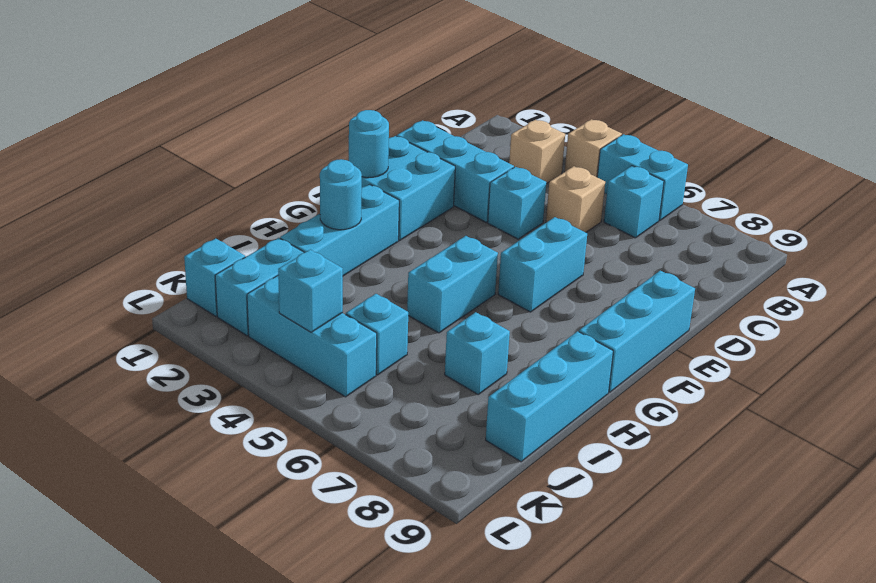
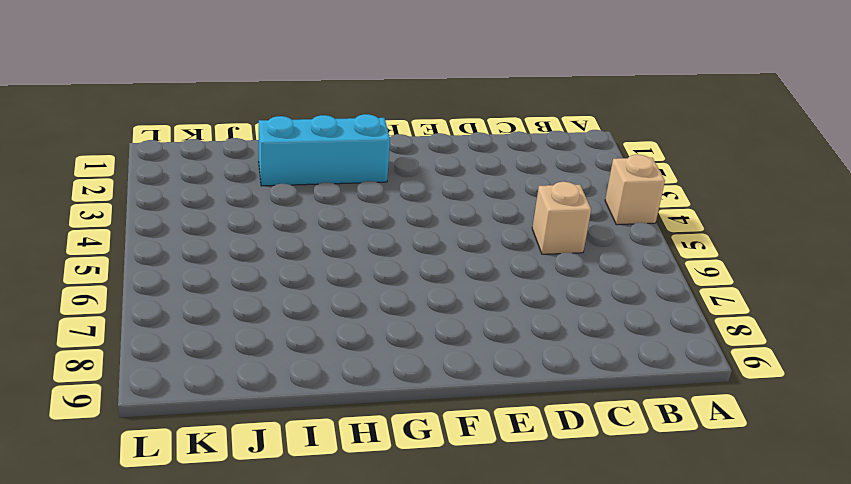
none -> cyan brick A5:A6 level 1
none -> tan brick B3 level 1
none -> cyan brick B6 level 1

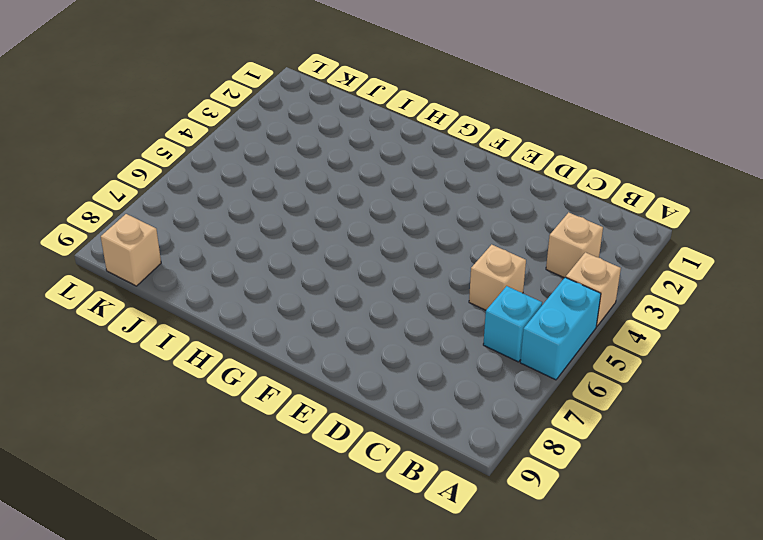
tan brick K9 level 1 -> none
none -> cyan brick D1:D3 level 1
none -> cyan brick D4 level 1
none -> cyan brick E1:F2 level 1

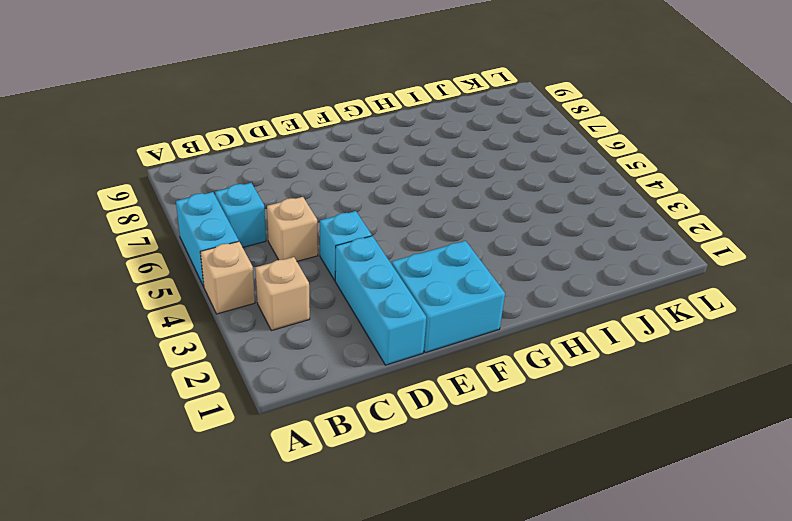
none -> cyan brick E6:F6 level 1
none -> cyan brick E9:G9 level 1
none -> cyan brick G2:I2 level 1

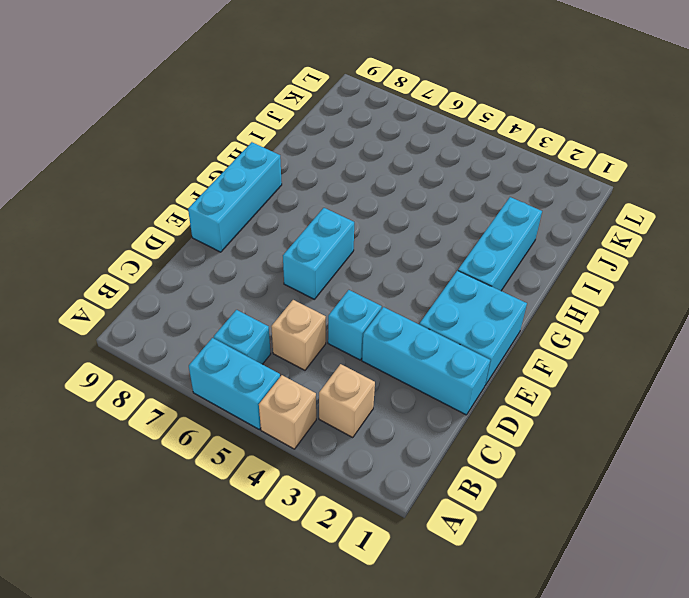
none -> cyan brick G5:H5 level 1
none -> cyan brick H9:J9 level 1
none -> cyan brick I7 level 1

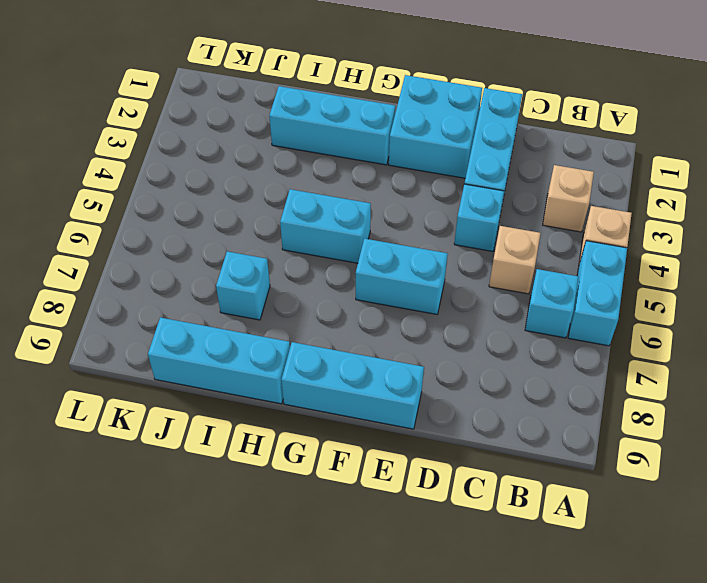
none -> cyan brick J2:K2 level 1
none -> cyan brick J5 level 1
none -> cyan brick K1 level 1

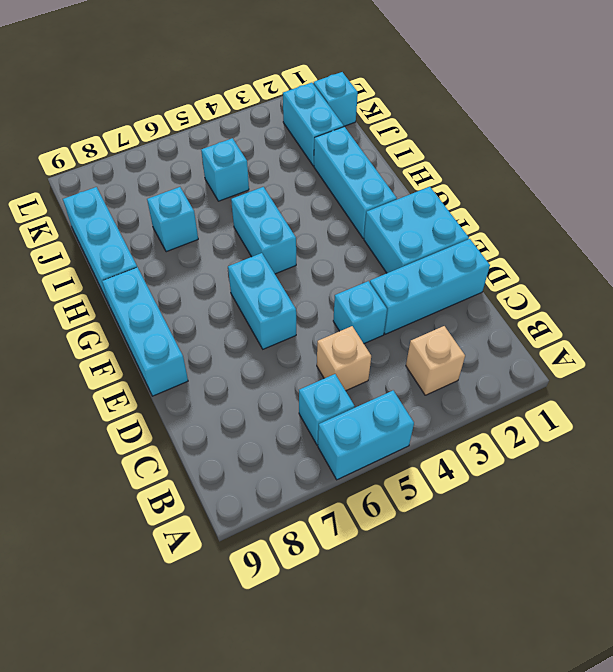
none -> tan brick A4 level 1
none -> cyan brick K3:K5 level 1
none -> cyan round brick F1 level 2

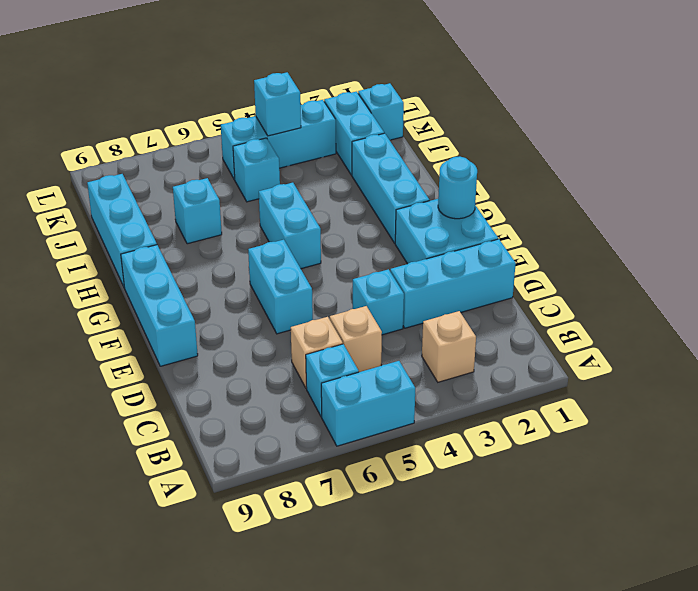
tan brick C6 level 1 -> tan brick A4 level 1
none -> cyan round brick H2 level 2

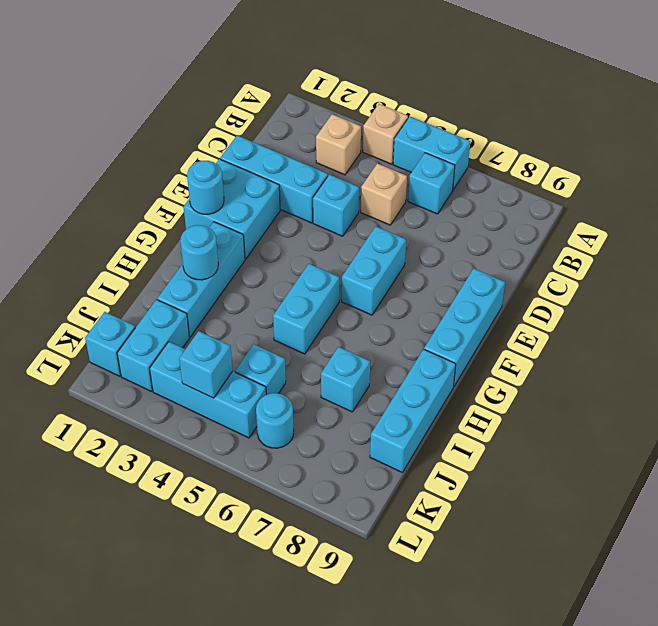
cyan round brick K6 level 1 -> none

